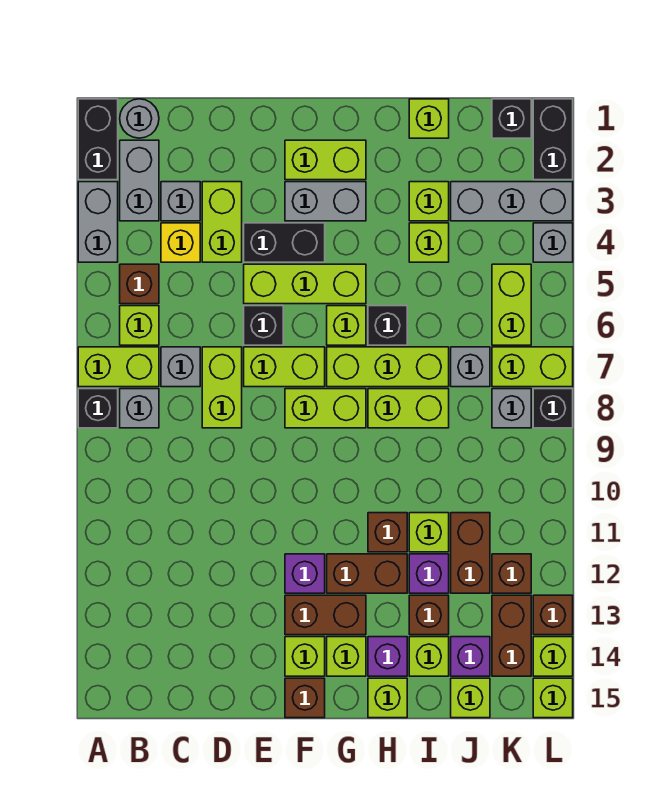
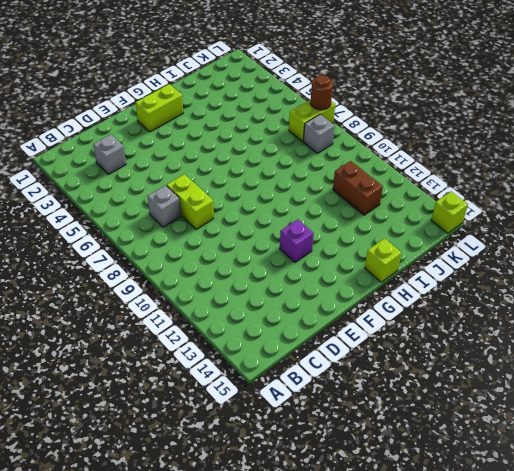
brown round brick L7 level 2 -> none
none -> black brick A1:A2 level 1
none -> grey brick A3:A4 level 1
none -> lime brick A7:B7 level 1
none -> black brick A8 level 1

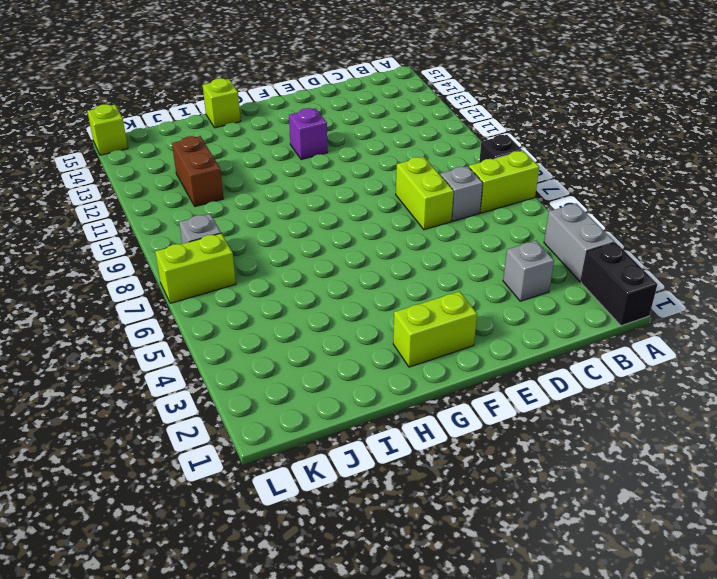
none -> grey round brick B1 level 1
none -> grey brick B2:B3 level 1
none -> brown brick B5 level 1
none -> lime brick B6 level 1

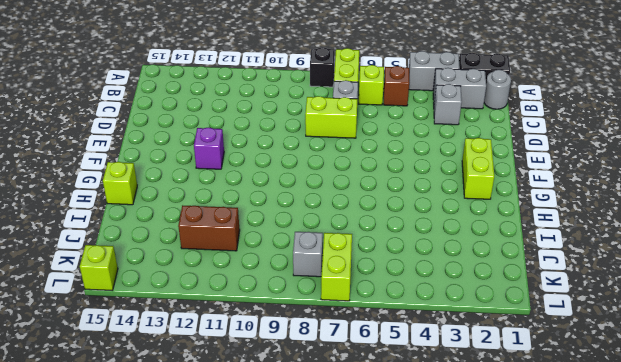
none -> grey brick B8 level 1
none -> yellow brick C4 level 1
none -> lime brick D3:D4 level 1
none -> black brick E4:F4 level 1

